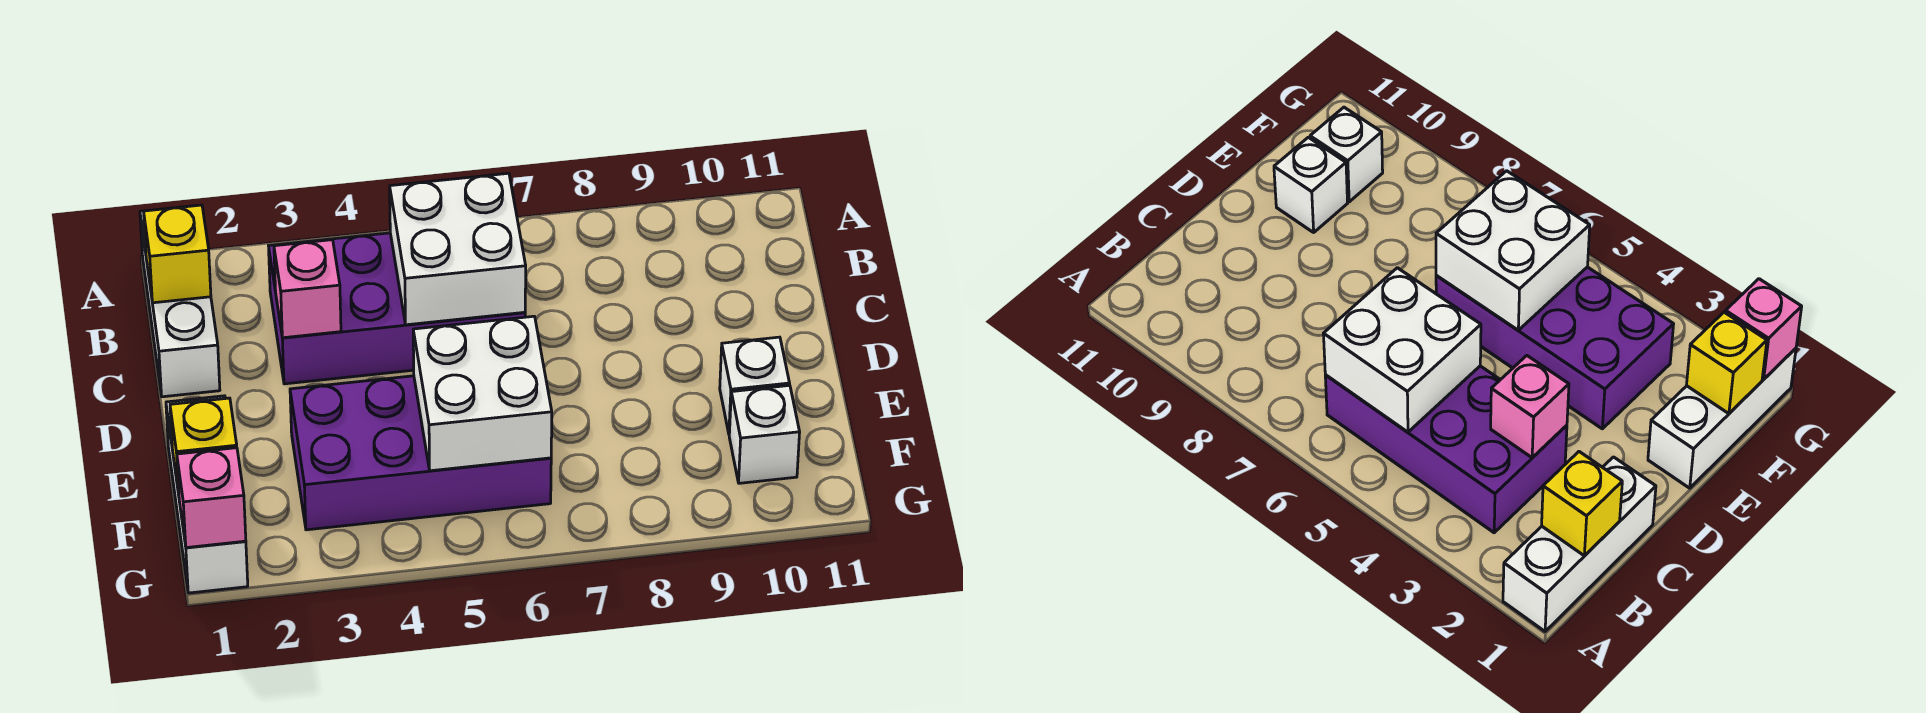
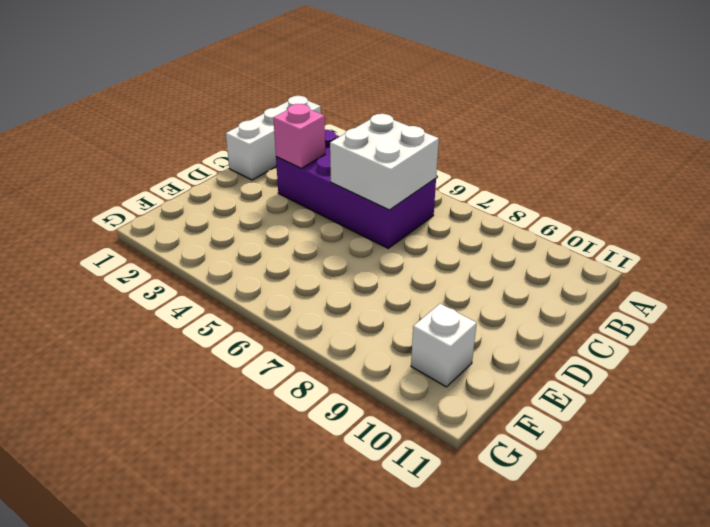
none -> white brick E1:G1 level 1
none -> purple brick E3:F6 level 1
none -> white brick E10 level 1

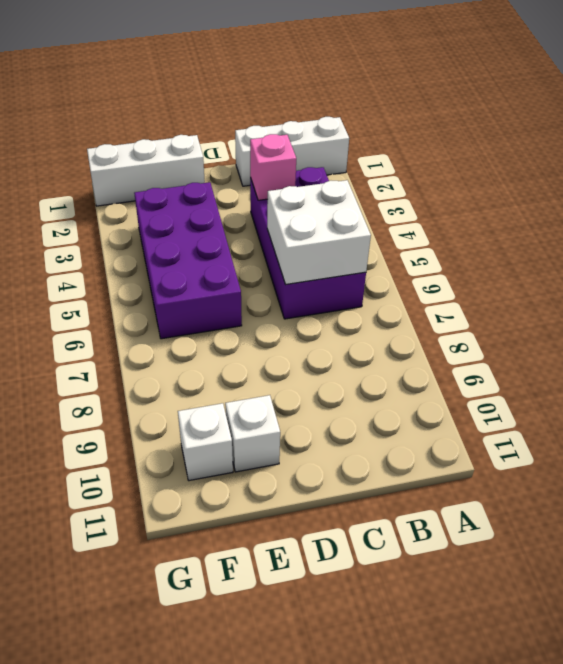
none -> yellow brick B1 level 2
none -> white brick E5:F6 level 2
none -> yellow brick F1 level 2

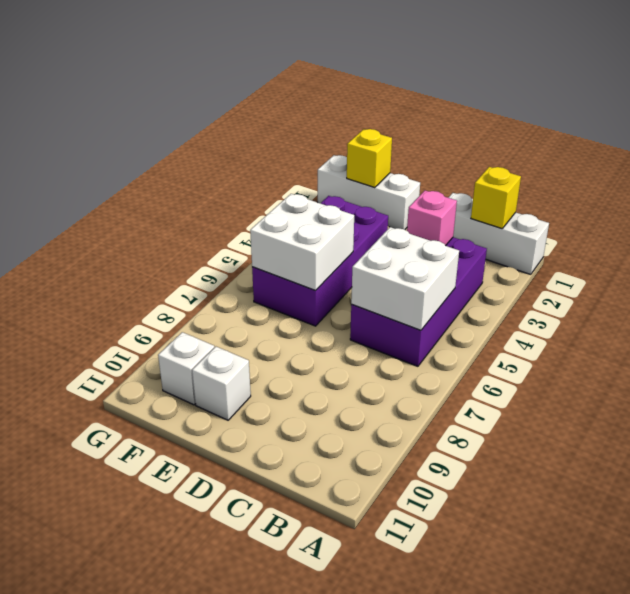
none -> pink brick G1 level 2

